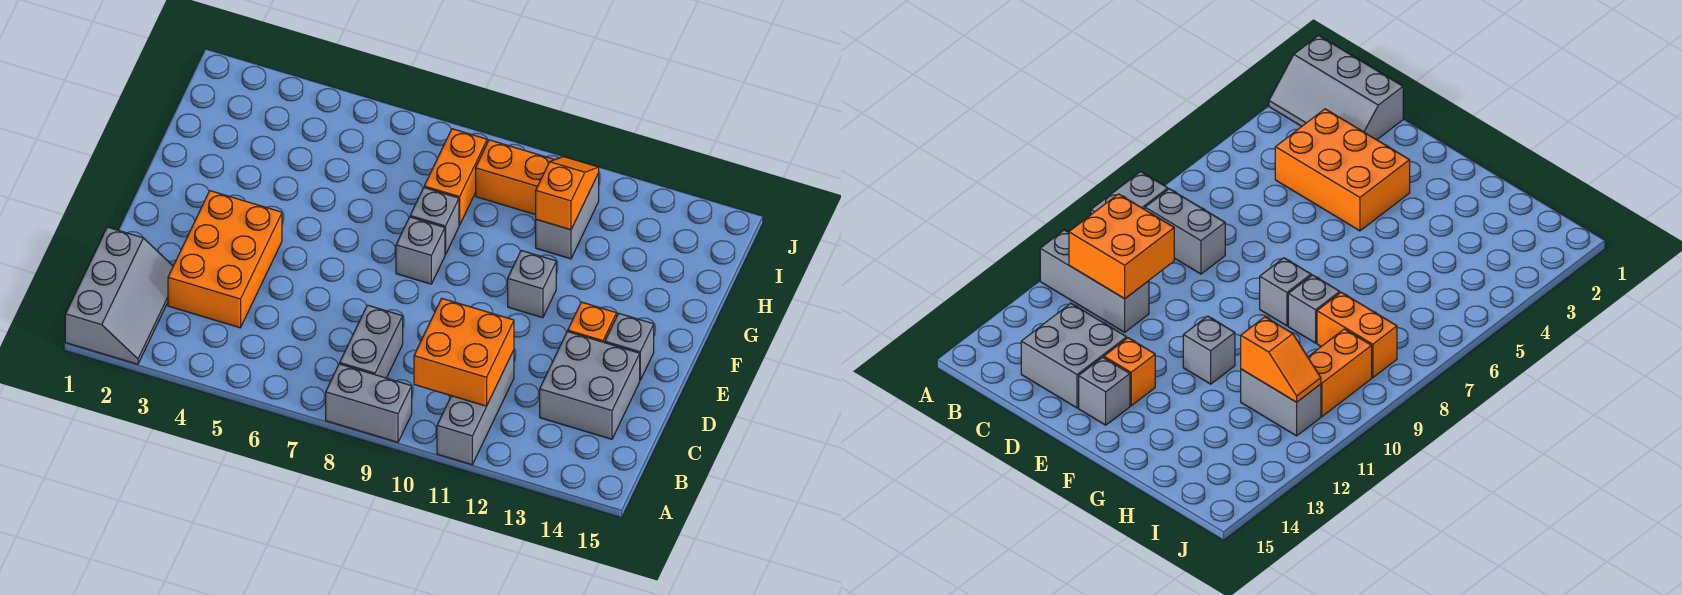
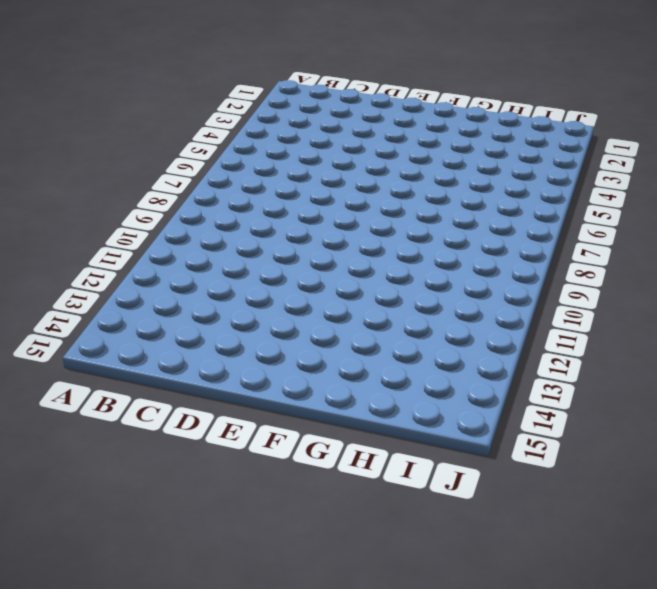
none -> grey slope A1:C2 level 1 top 1
none -> grey brick A8:A9 level 1
none -> grey brick A11:C11 level 1

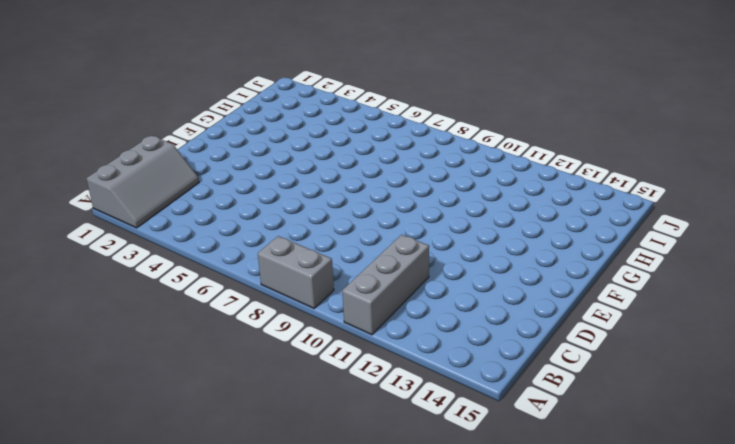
none -> grey brick B8:C8 level 1
none -> orange brick C3:E4 level 1
none -> grey brick C13:D14 level 1

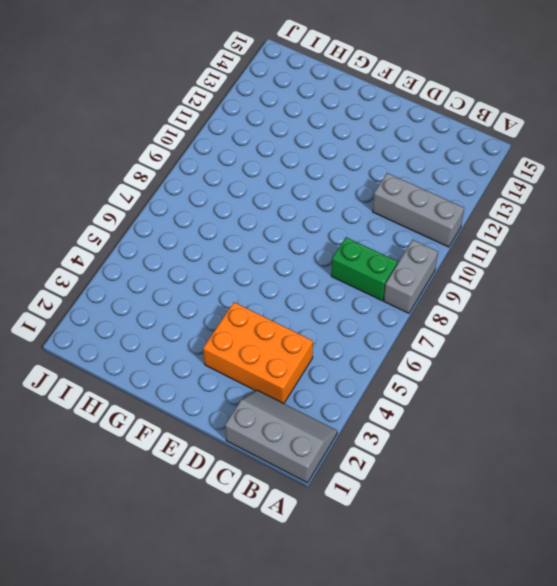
green brick B8:C8 level 1 -> grey brick B8:C8 level 1
none -> grey brick C13:D14 level 1
none -> orange brick E13 level 1
none -> grey brick E14 level 1

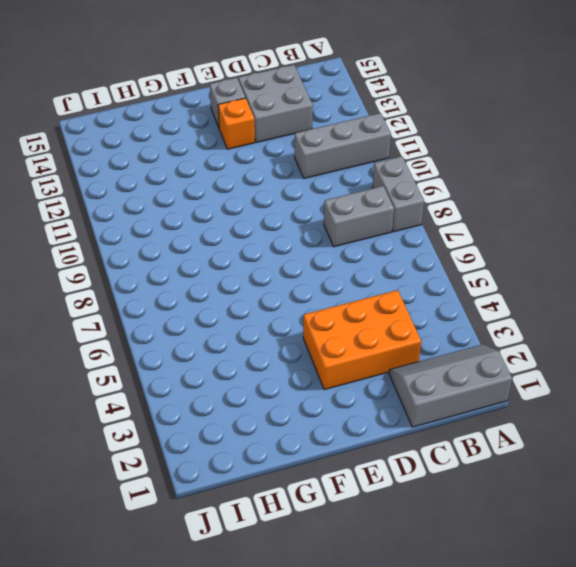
none -> grey brick F8 level 1
none -> grey brick F11 level 1
none -> grey brick G8 level 1

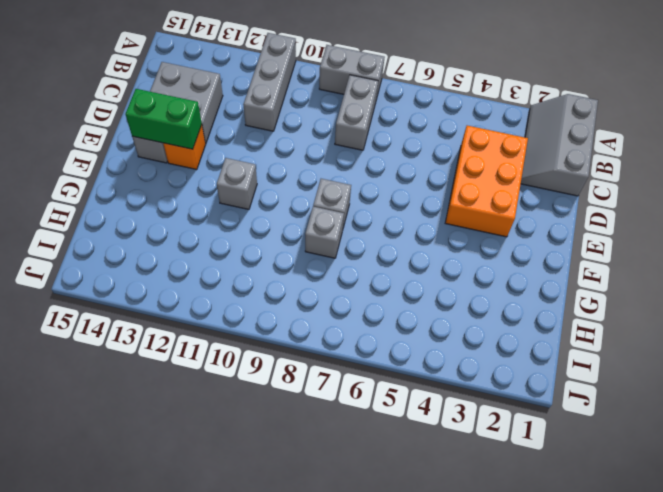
green brick E13:E14 level 2 -> none
none -> orange brick H8:I8 level 1
none -> grey brick H11:I11 level 1
none -> orange brick I9:I10 level 1

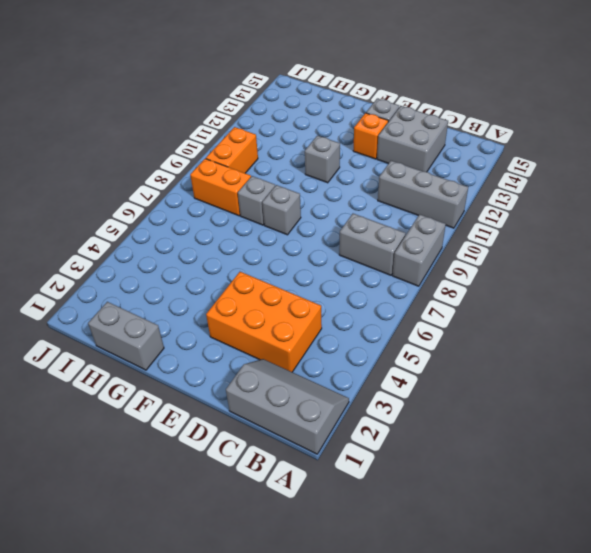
grey brick G1:H1 level 1 -> grey brick H11:I11 level 1
none -> orange brick B10:C11 level 2
none -> orange slope H11:I11 level 2 top H

